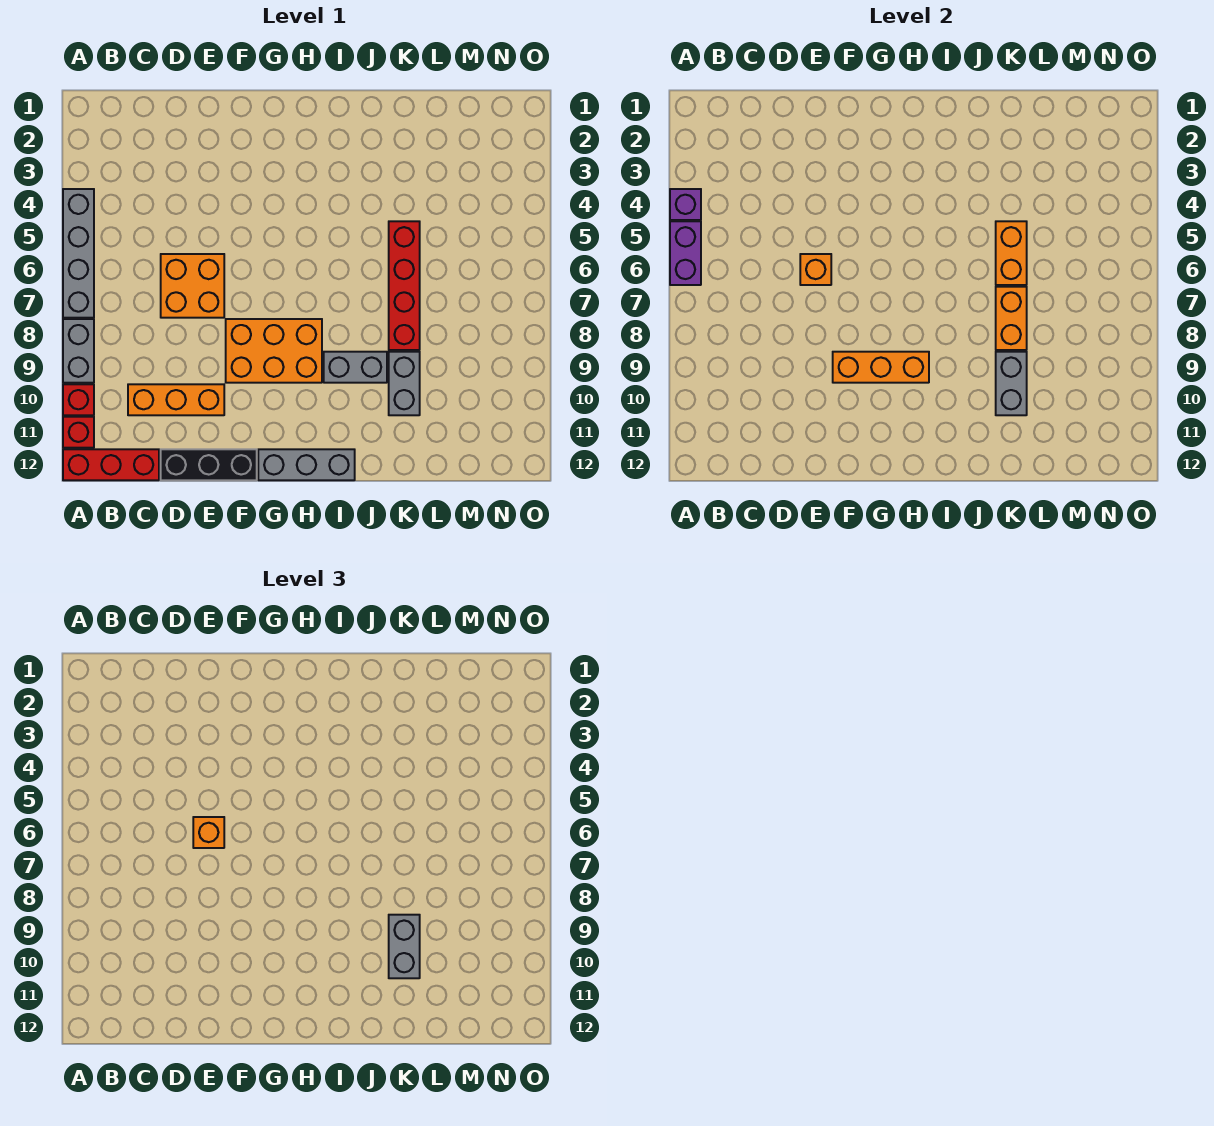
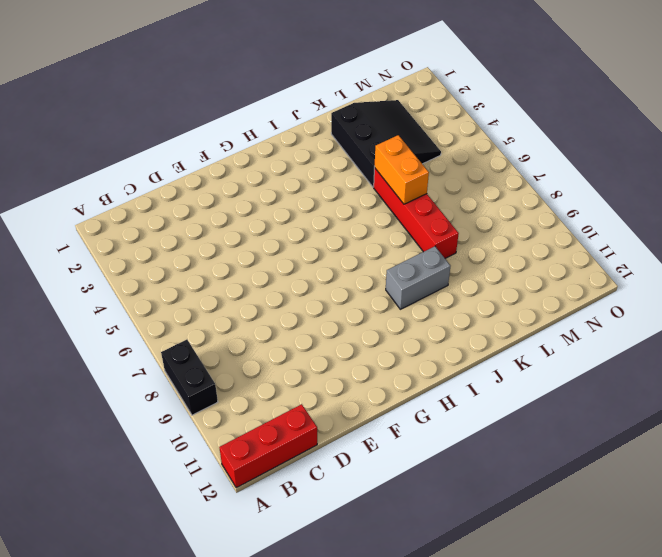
black brick A8:A9 level 1 -> grey brick A8:A9 level 1
black slope K2:M4 level 1 top K -> none
none -> grey brick A4:A7 level 1
none -> red brick A10 level 1
none -> red brick A11 level 1

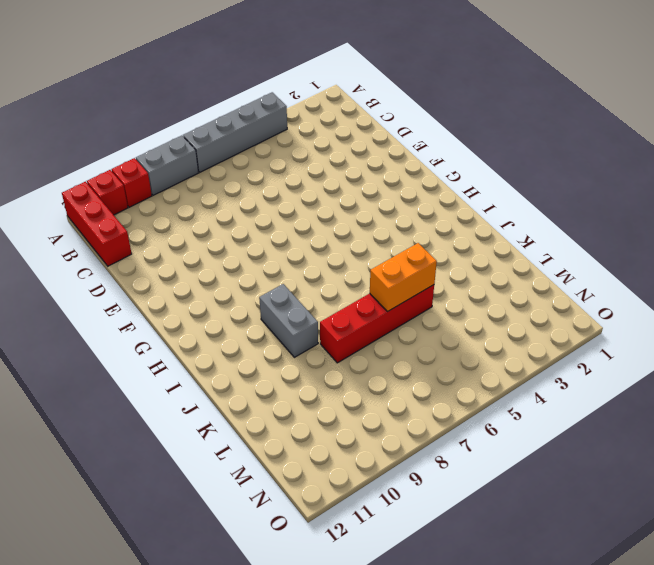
none -> orange brick C10:E10 level 1
none -> orange brick D6:E7 level 1
none -> black brick D12:F12 level 1

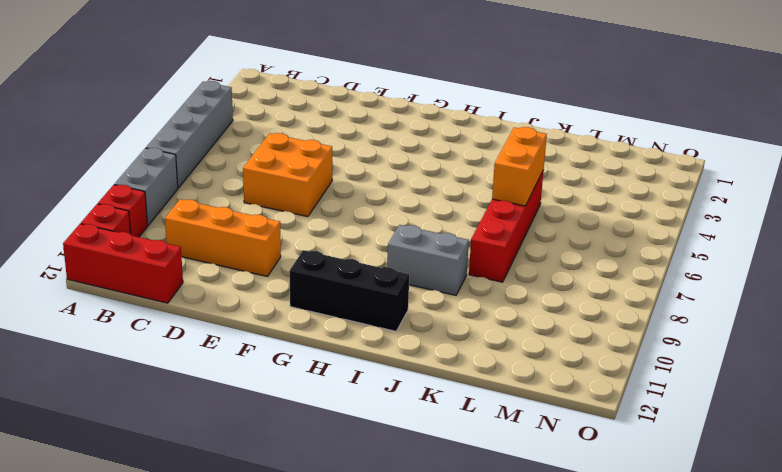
black brick G11:I11 level 1 -> black brick D12:F12 level 1
none -> orange brick F8:H9 level 1
none -> grey brick G12:I12 level 1
none -> grey brick K9:K10 level 1

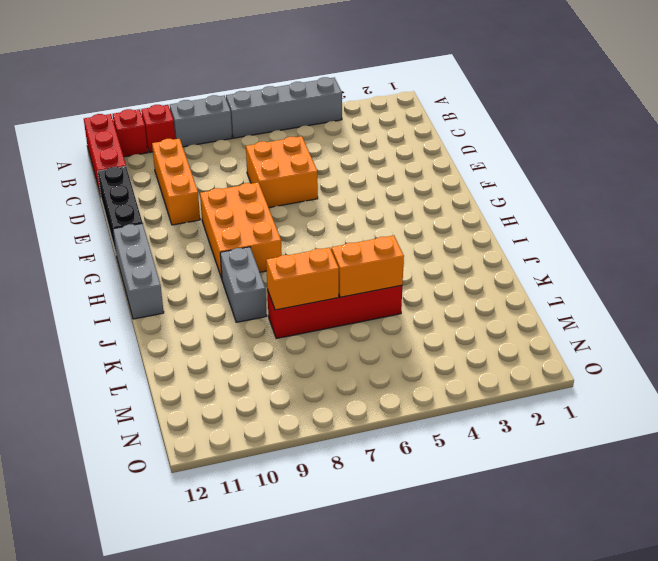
none -> grey brick K9:K10 level 1
none -> purple brick A4 level 2
none -> purple brick A5:A6 level 2

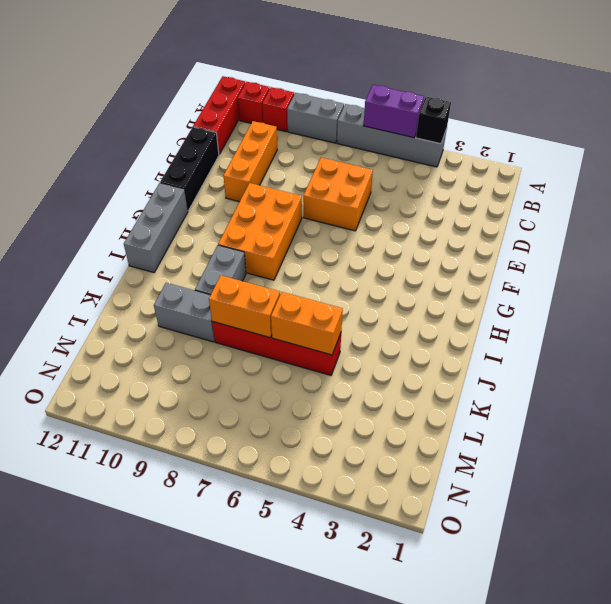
black brick A4 level 2 -> purple brick A4 level 2
none -> orange brick E6 level 2
none -> orange brick F9:H9 level 2
none -> grey brick K9:K10 level 2

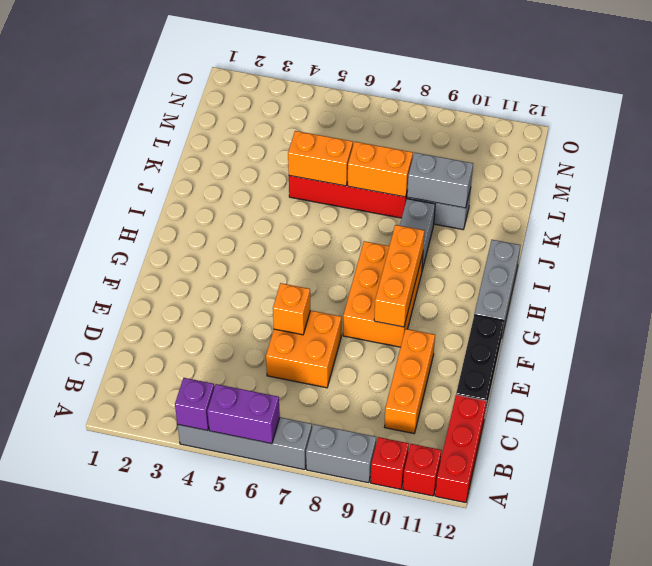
none -> orange brick E6 level 3
none -> grey brick K9:K10 level 3

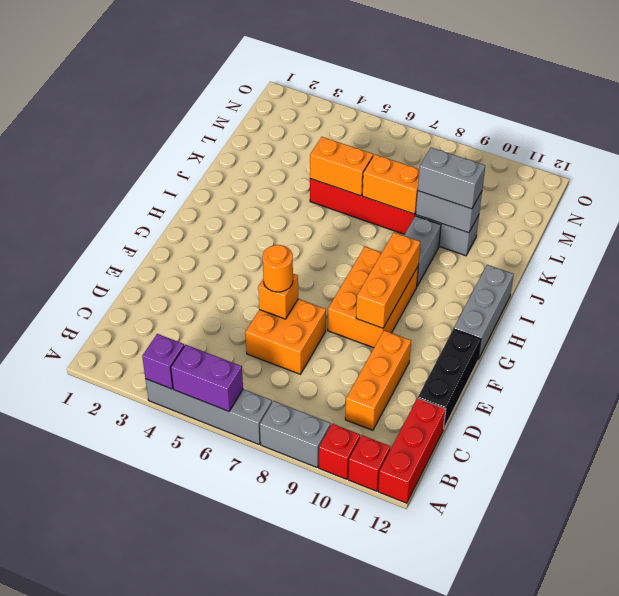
orange round brick E6 level 3 -> orange brick E6 level 3

